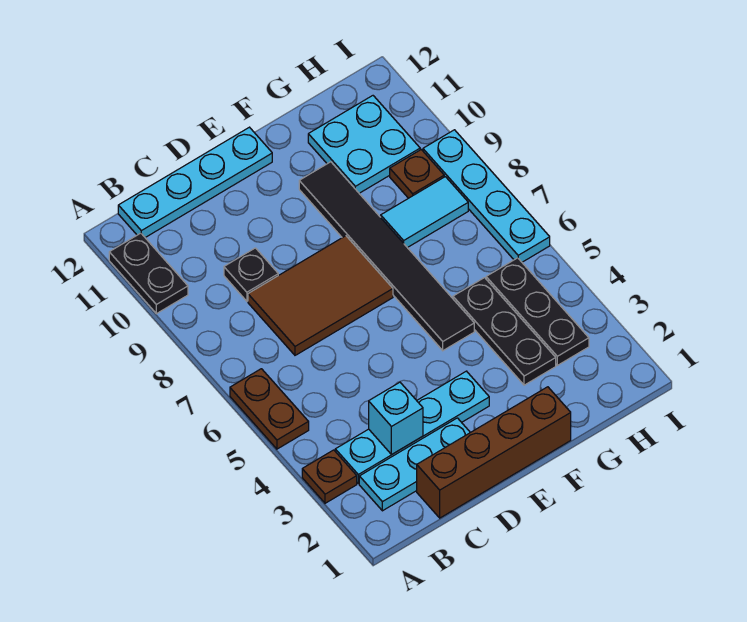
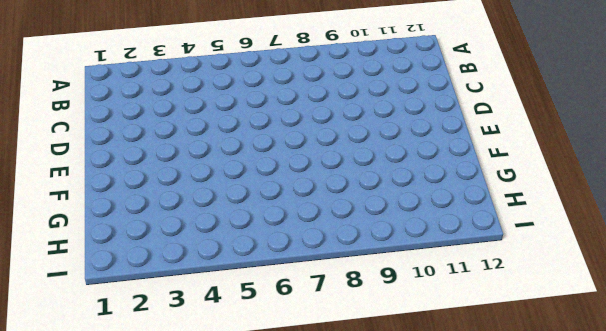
none -> brown plate A3 level 1
none -> brown plate A5:A6 level 1
none -> black plate A10:A11 level 1

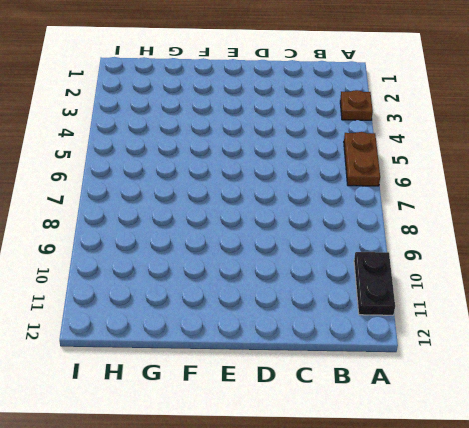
none -> cyan plate B2:D2 level 1
none -> cyan plate B3:E3 level 1
none -> cyan plate B12:E12 level 1

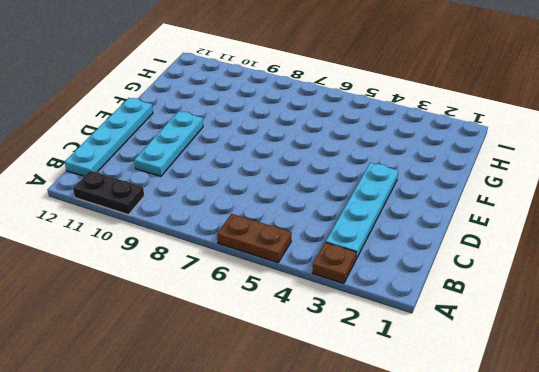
cyan plate C10:E10 level 1 -> cyan plate B2:D2 level 1
none -> brown brick C1:F1 level 1
none -> brown tile C7:E8 level 1
none -> black plate C9 level 1

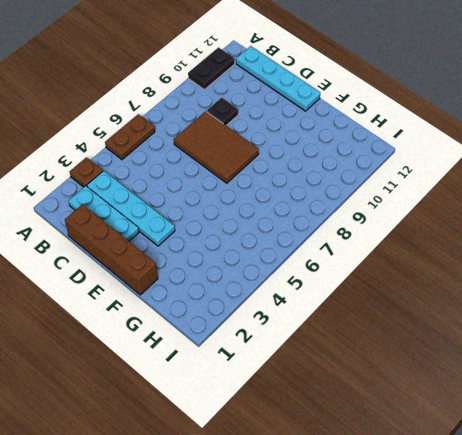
none -> black tile F5:F10 level 1
none -> black plate G3:G5 level 1
none -> cyan tile G8:H8 level 1

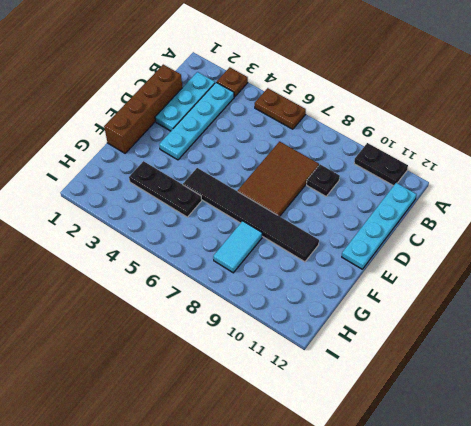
none -> cyan plate G10:H11 level 1
none -> black plate H3:H5 level 1
none -> brown plate H9 level 1

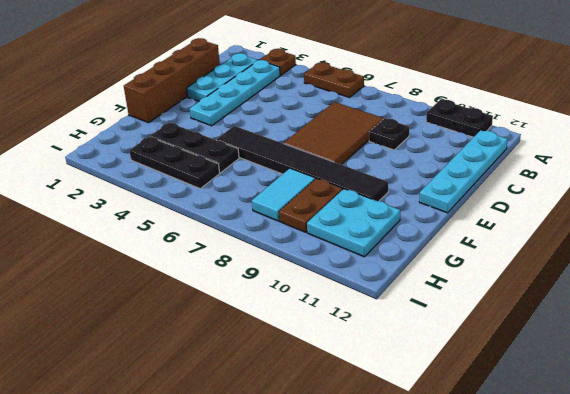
brown plate G9:H9 level 1 -> brown plate H9 level 1
none -> cyan plate I6:I9 level 1
none -> cyan brick C3 level 2

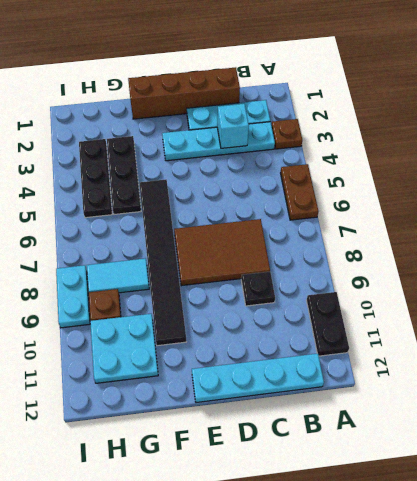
cyan plate I8:I9 level 1 -> cyan plate I6:I9 level 1

